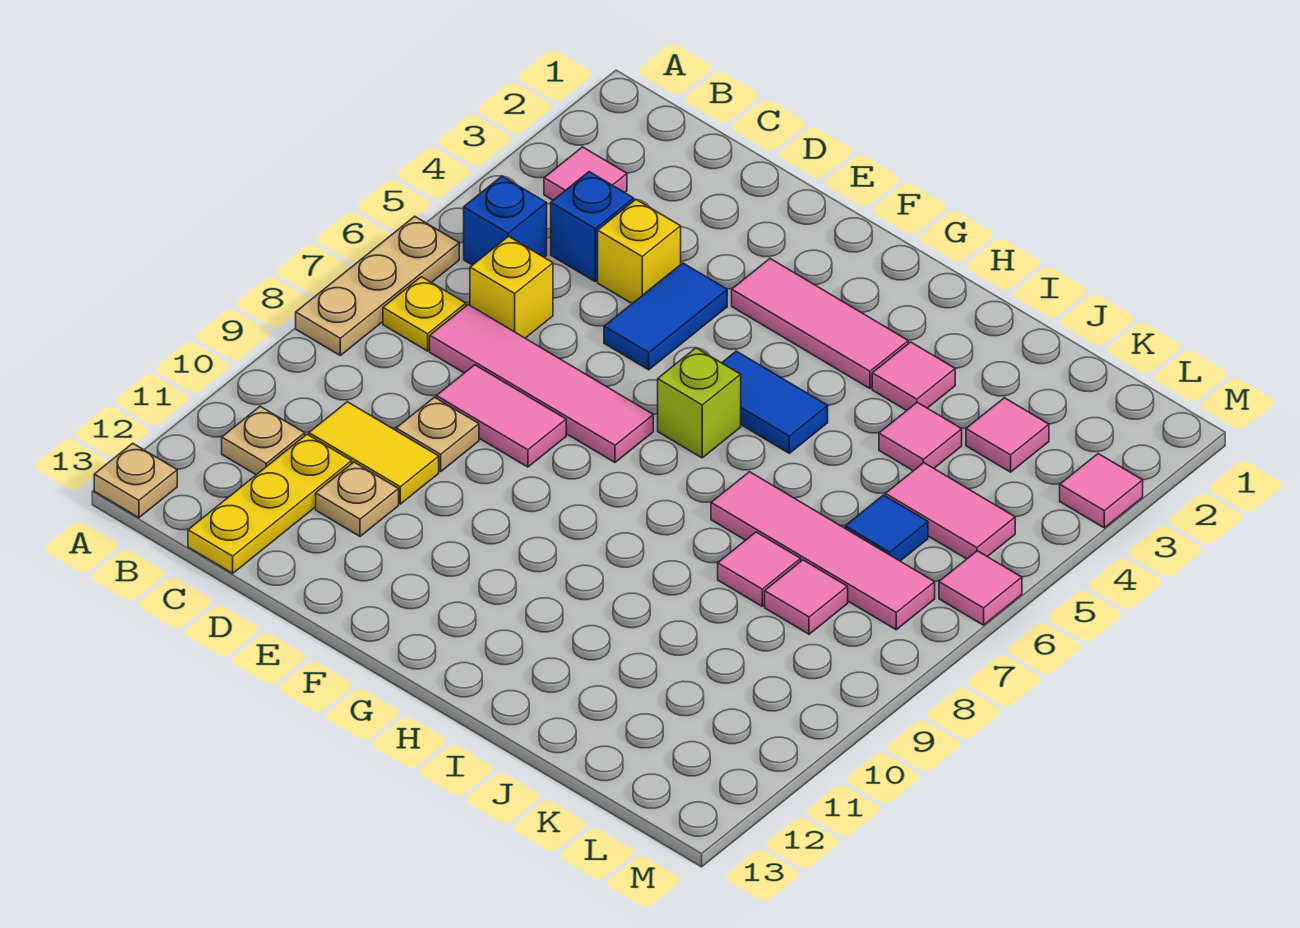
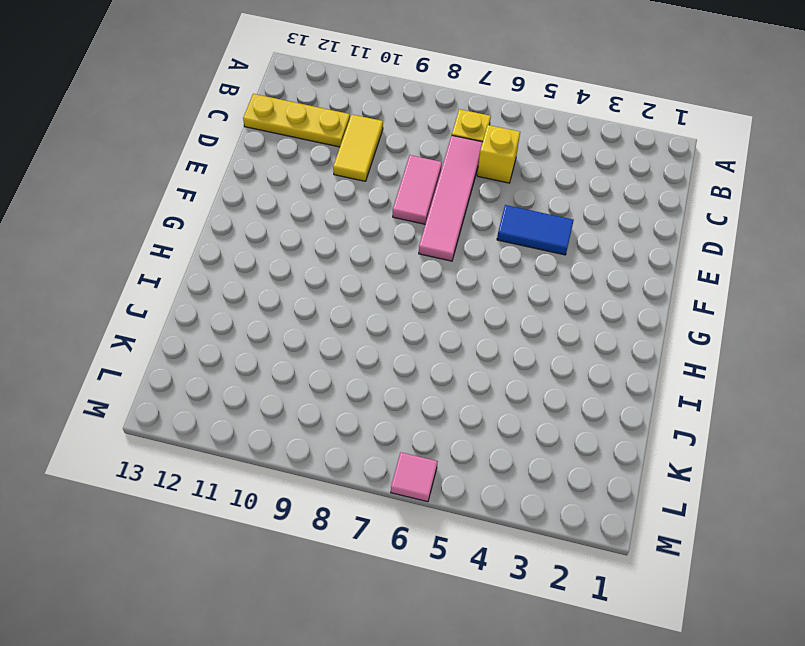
none -> tan plate A6:A8 level 1
none -> tan plate A13 level 1
none -> pink tile B3 level 1

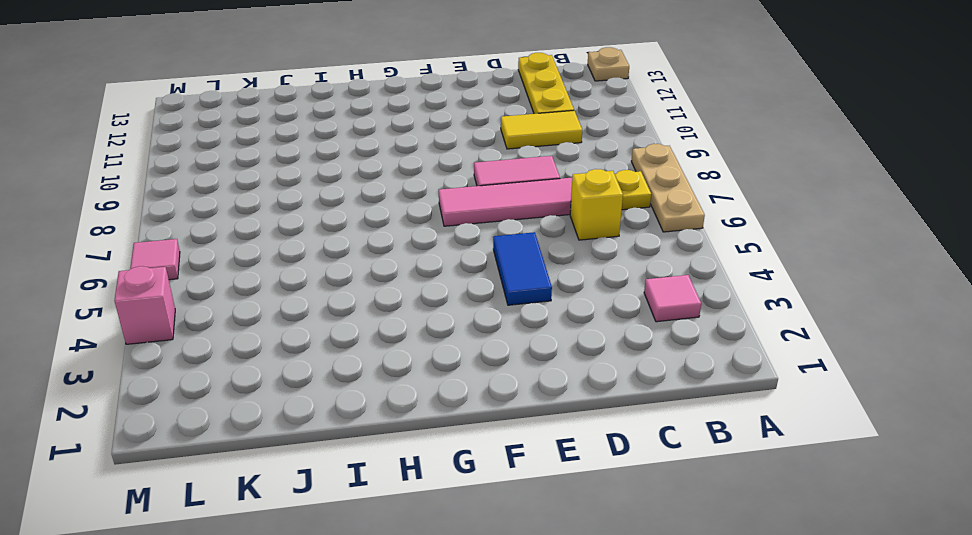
pink brick M4 level 1 -> none
none -> blue brick B5 level 1
none -> tan plate B11 level 1
none -> blue brick C4 level 1

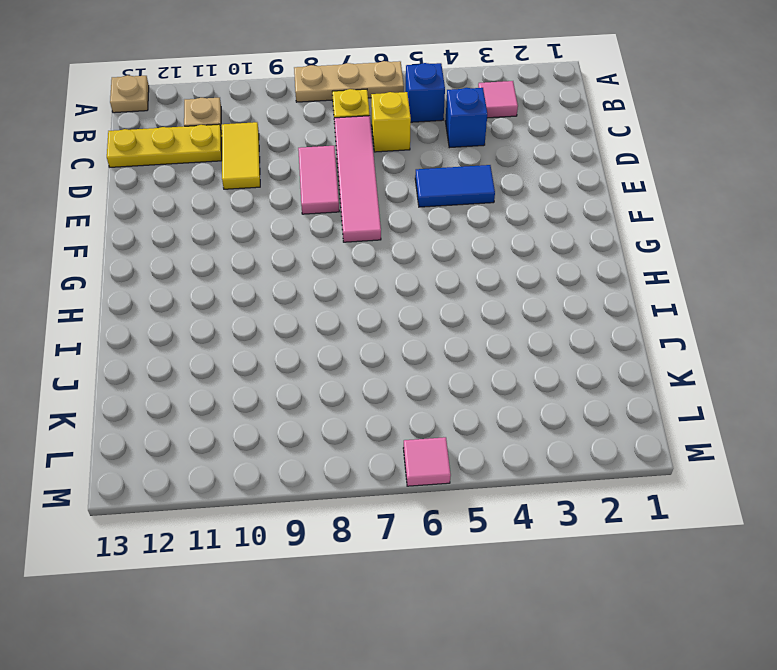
none -> yellow brick D4 level 1
none -> tan plate D9 level 1
none -> tan plate D11 level 1

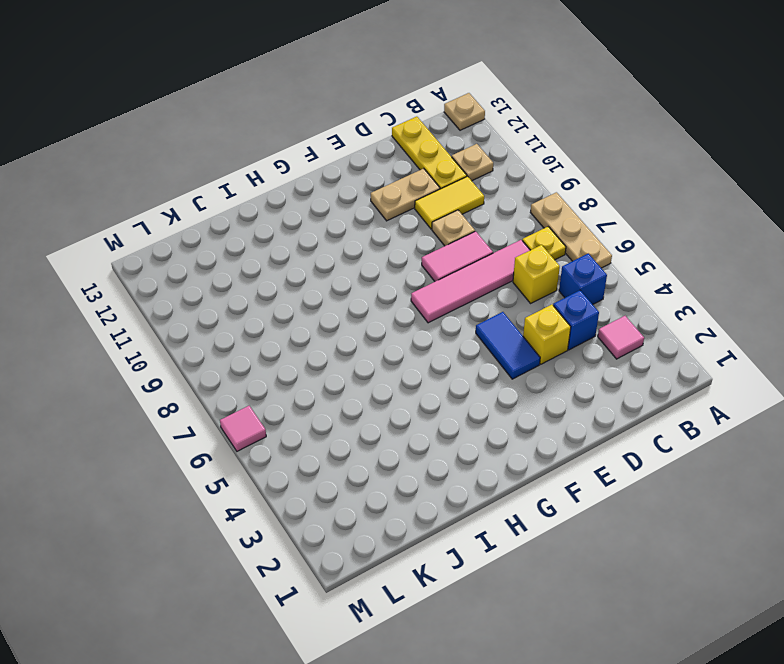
tan plate D11:E11 level 1 -> tan plate D11 level 1
none -> pink tile F3:H3 level 1
none -> blue tile G5:H5 level 1
none -> lime brick G6 level 1

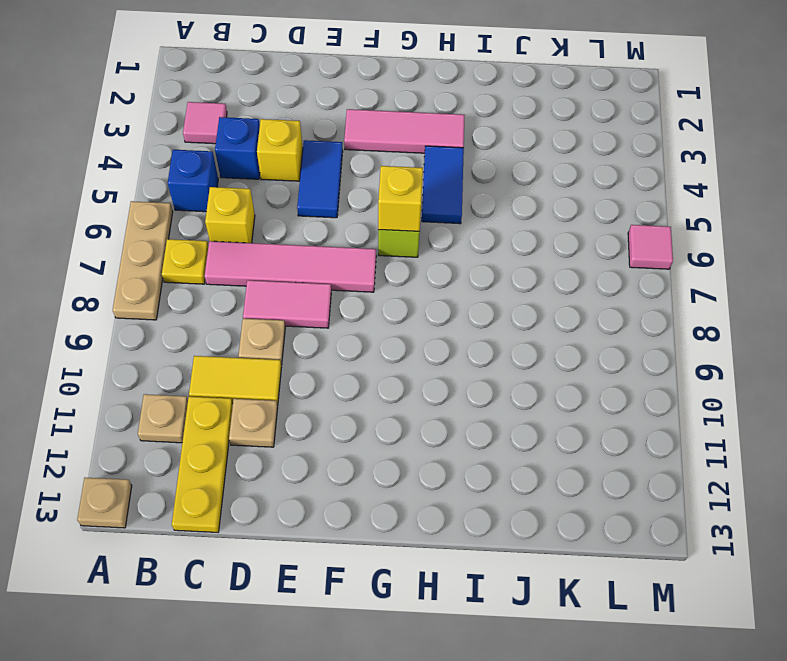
yellow brick G6 level 2 -> none
blue tile H4:H5 level 1 -> blue tile G5:H5 level 1
none -> pink tile I3 level 1
none -> pink tile I7:L7 level 1
none -> pink tile J4 level 1

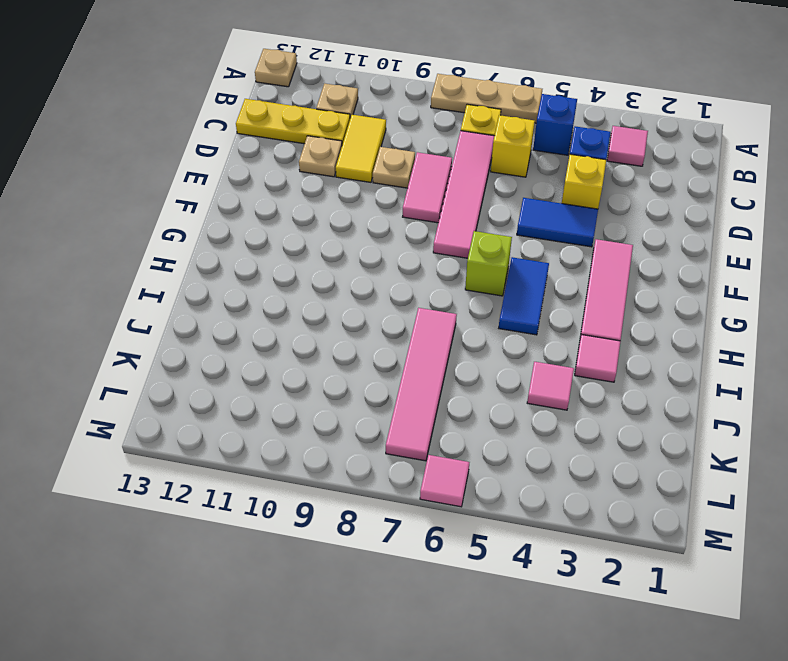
none -> pink tile J8 level 1
none -> pink tile K3 level 1
none -> pink tile K5:L5 level 1

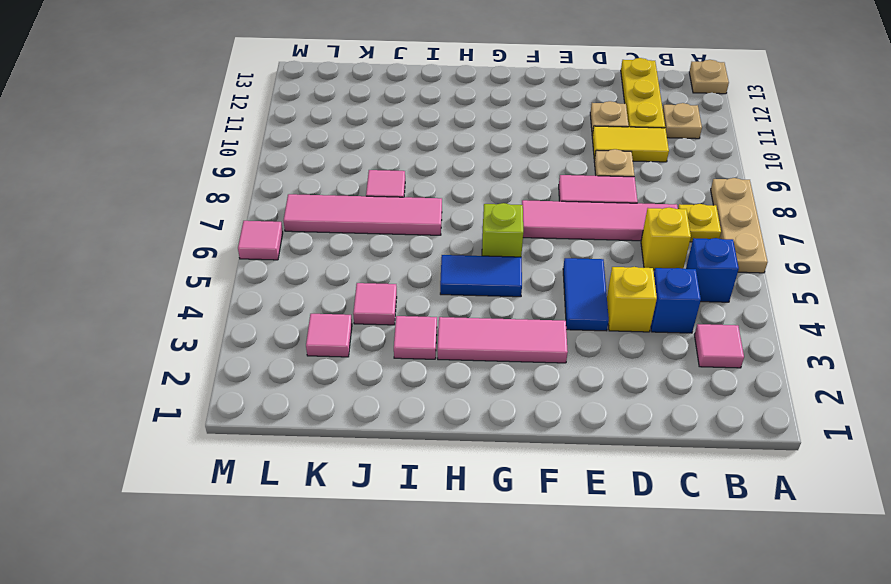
none -> pink tile K5:L5 level 1
none -> blue tile K6 level 1
none -> pink tile K8 level 1

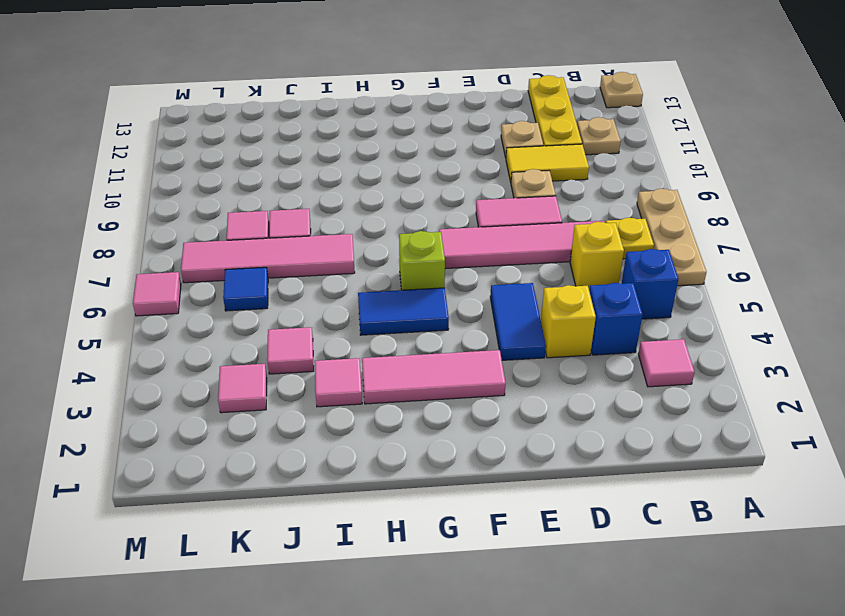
none -> pink tile K5:L5 level 1
none -> pink tile M3 level 1

